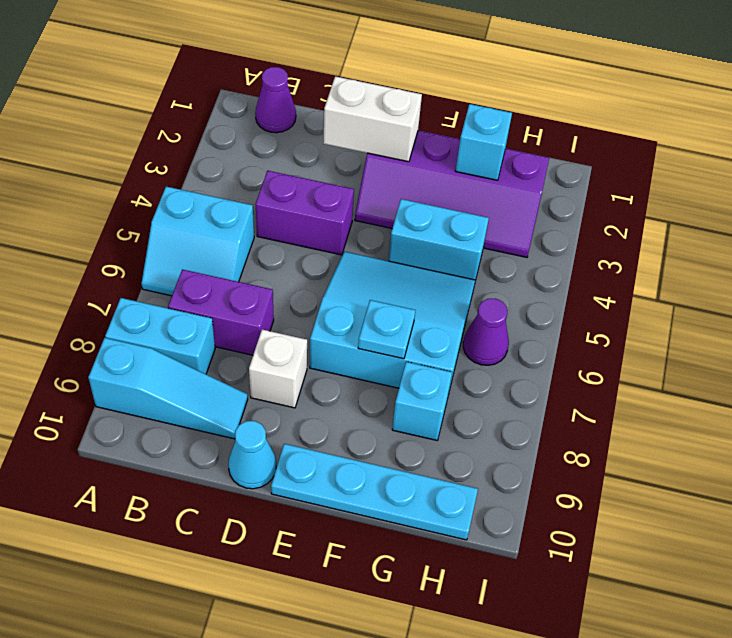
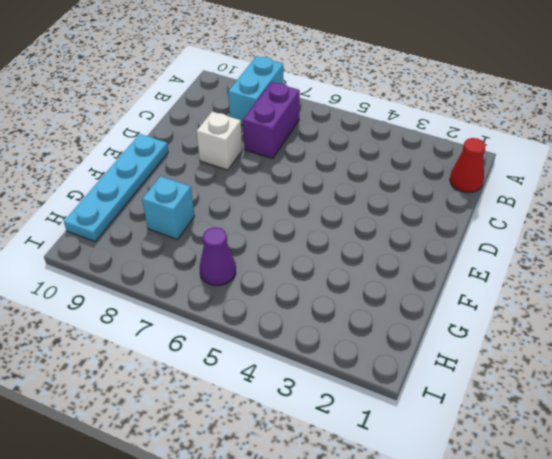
red cone B1 level 1 -> purple cone B1 level 1
none -> cyan slope A5:B6 level 1 top 5
none -> cyan slope A9:C9 level 1 top A
none -> purple brick C4:D4 level 1

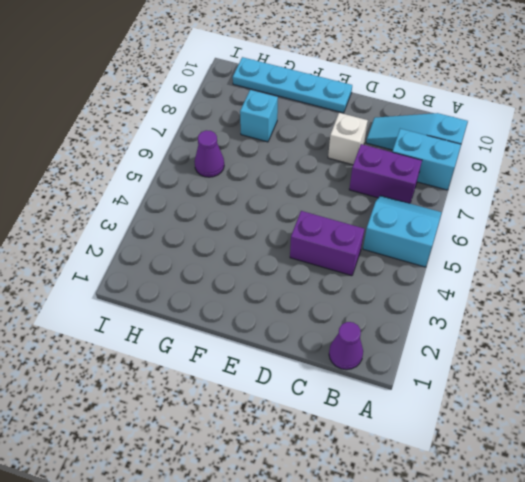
none -> cyan cone D10 level 1
none -> purple slope E2:H3 level 1 top 2
none -> cyan slope E5:G7 level 1 top 7

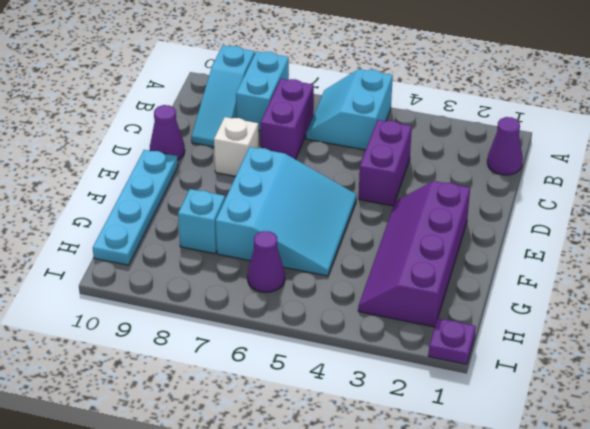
purple cone D10 level 1 -> cyan cone D10 level 1
purple plate I1 level 1 -> none
none -> cyan brick F4:G4 level 1
none -> white brick D2:E2 level 2
none -> cyan plate F7 level 2

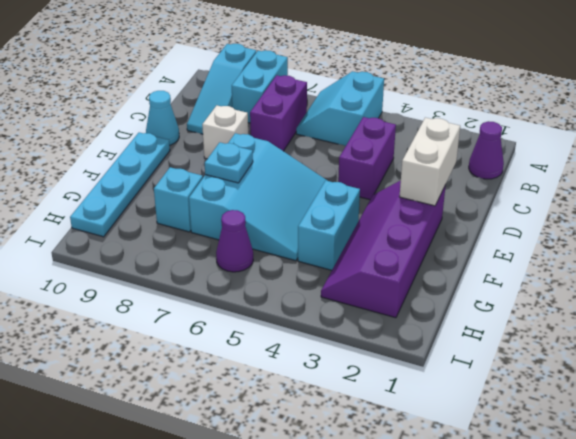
none -> cyan brick G2 level 2

